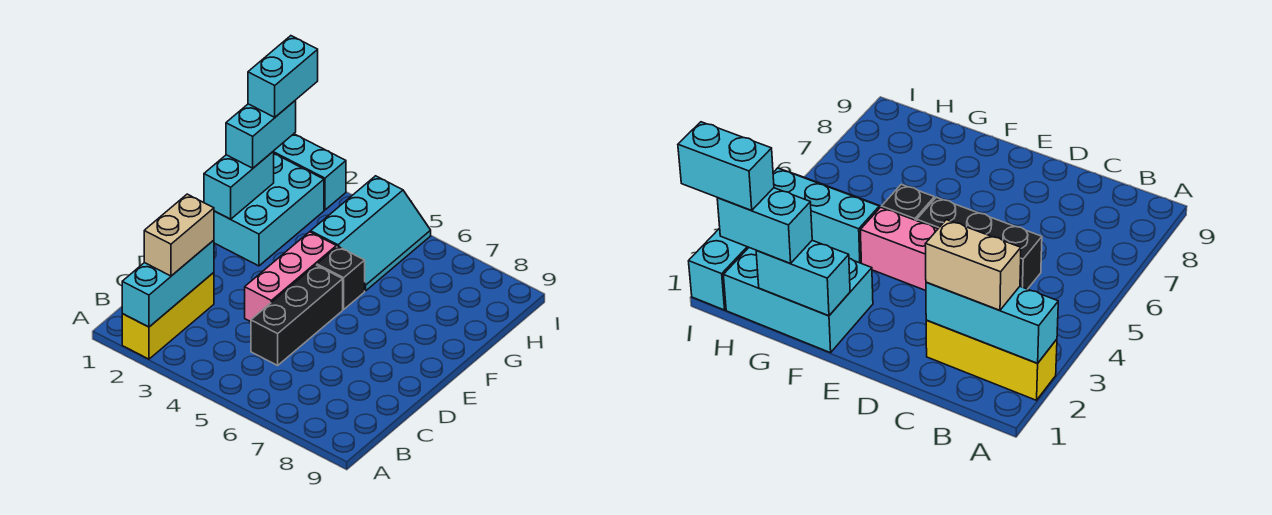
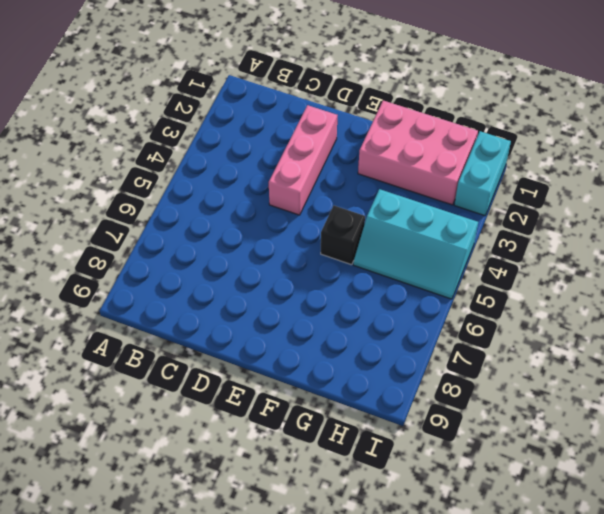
pink brick D2:D4 level 1 -> pink brick D4:F4 level 1
pink brick F1:H2 level 1 -> cyan brick F1:H2 level 1
none -> yellow brick A2:C2 level 1
none -> black brick C5:E5 level 1
none -> cyan brick A2:C2 level 2

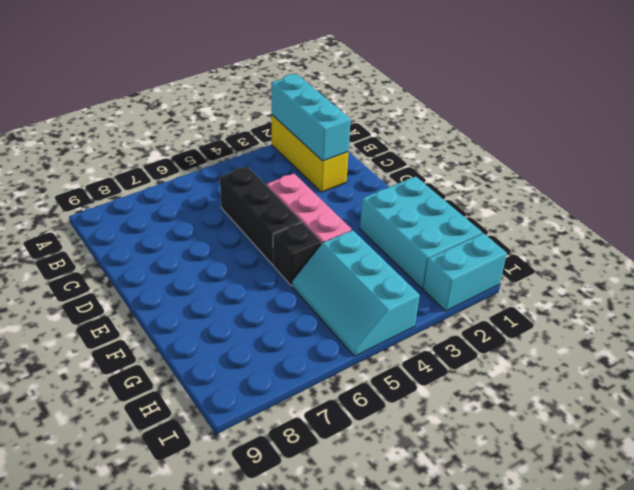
none -> cyan brick F1:G1 level 2
none -> tan brick B2:C2 level 3
none -> cyan brick G1:H1 level 3

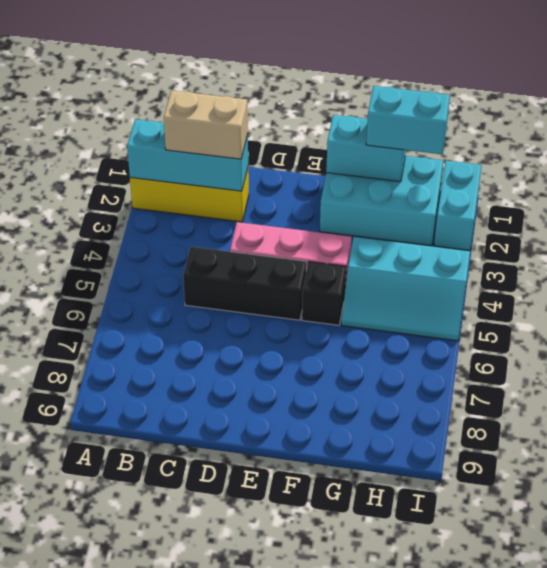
none -> cyan brick H1:I1 level 4

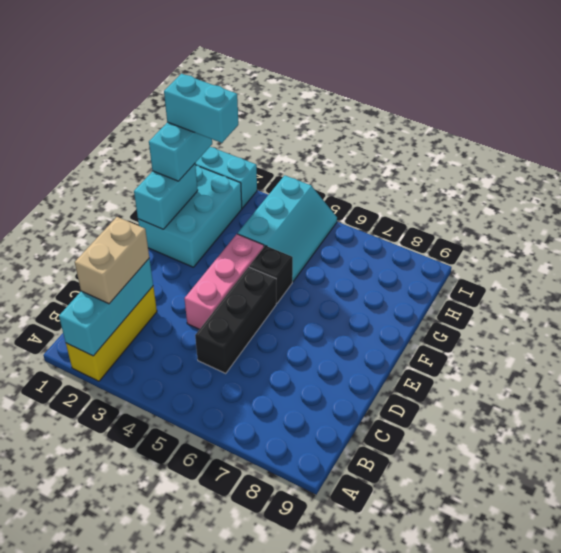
cyan brick H1:H2 level 4 -> cyan brick H1:I1 level 4

